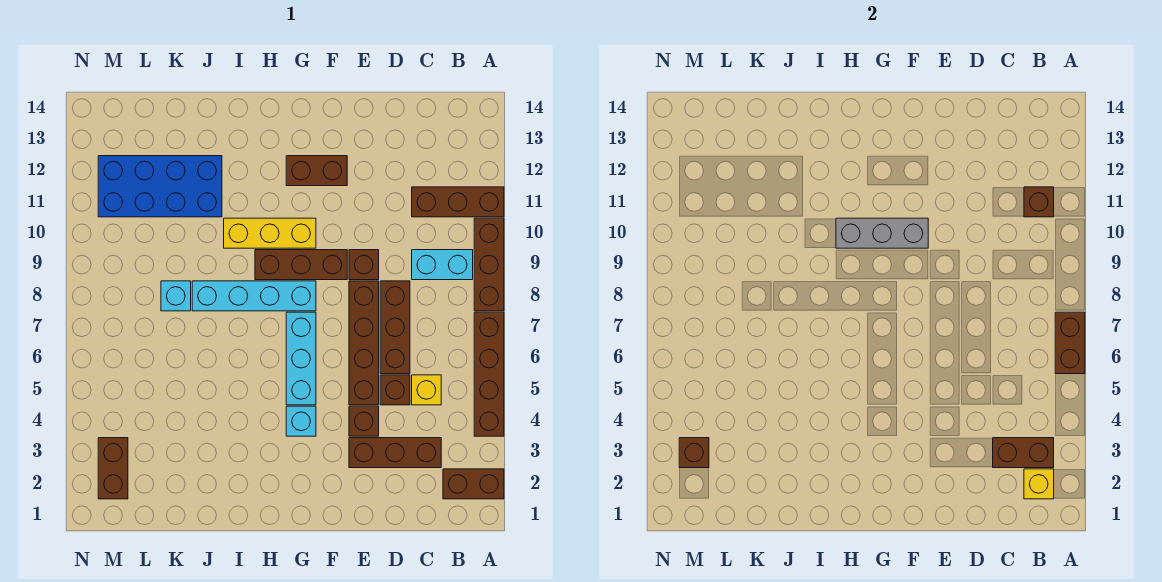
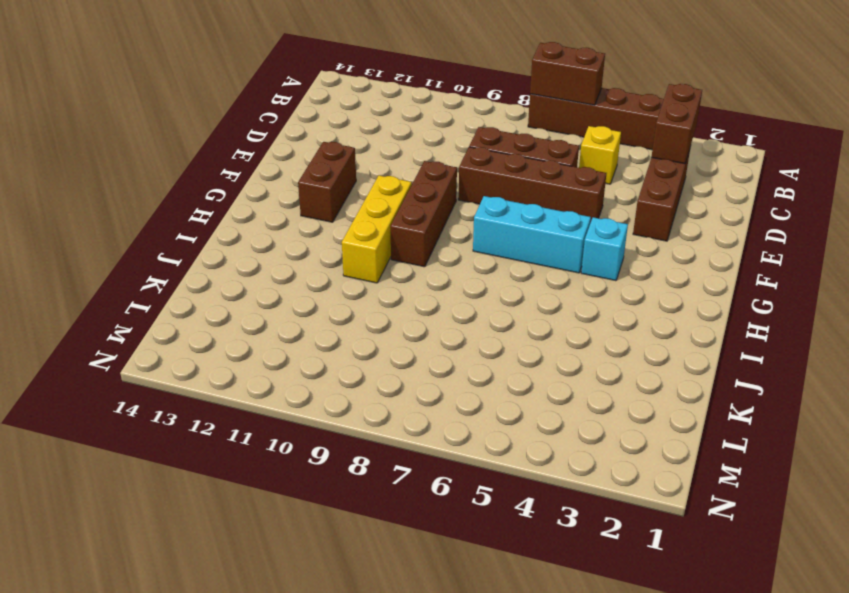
none -> brown brick A2:B2 level 1
none -> brown brick A8:A10 level 1
none -> brown brick A11:C11 level 1

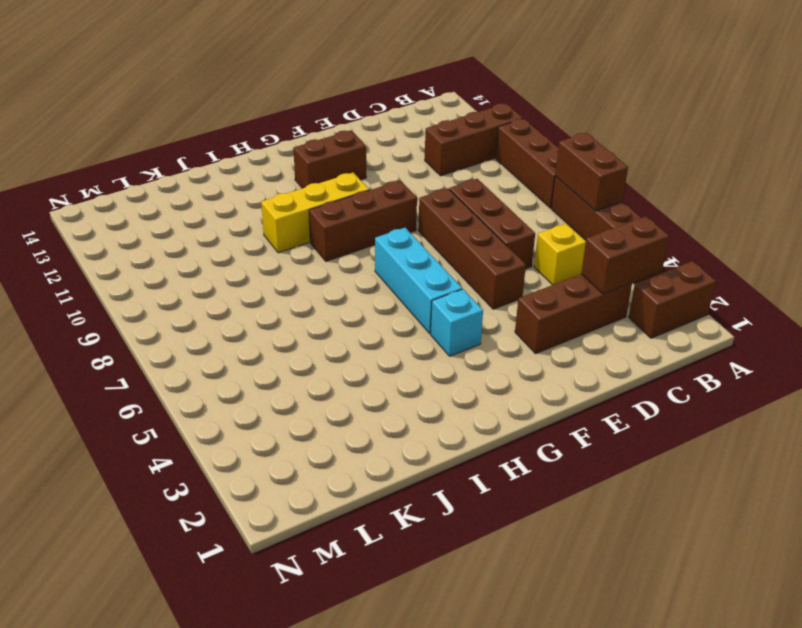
none -> cyan brick B9:C9 level 1
none -> brown brick D5 level 1
none -> brown brick E4 level 1

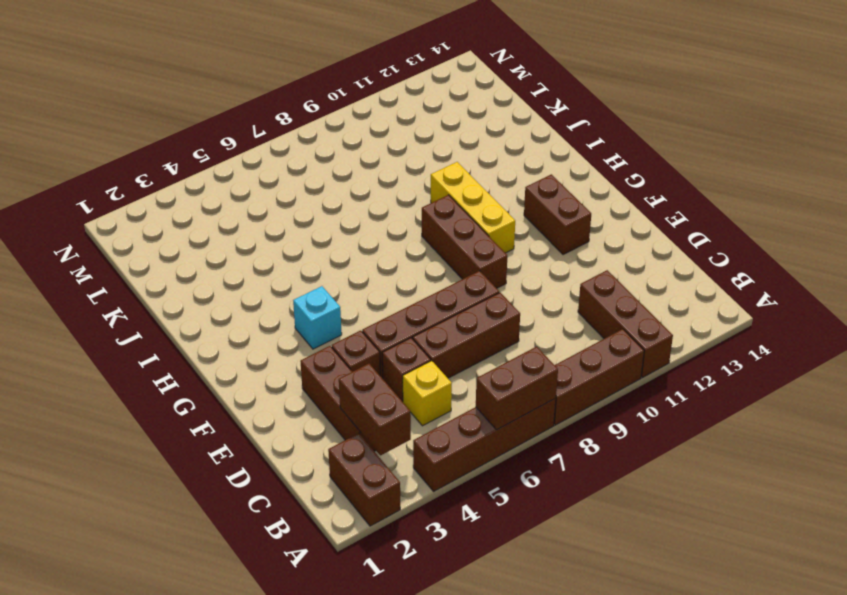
none -> cyan brick B9:C9 level 1
none -> brown brick E9 level 1
none -> cyan brick G5:G7 level 1

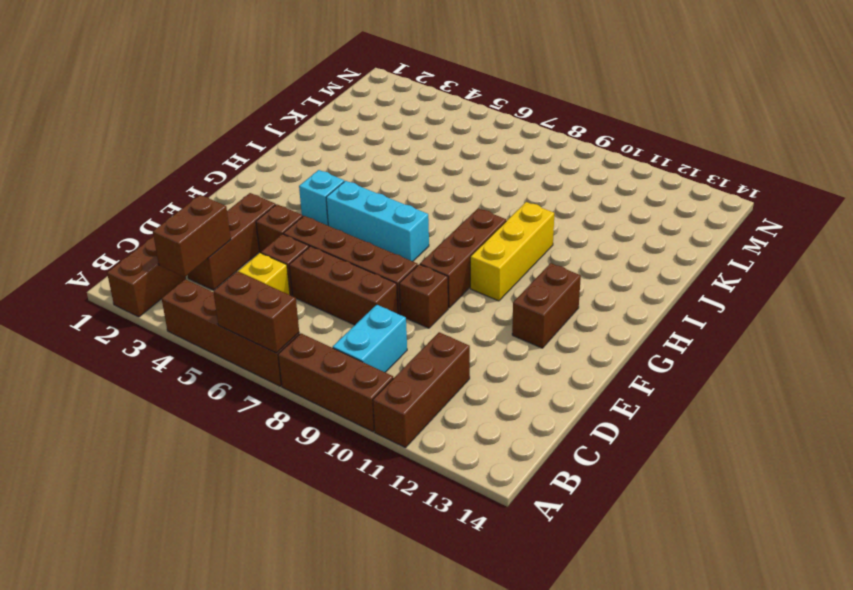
none -> cyan brick G8:J8 level 1
none -> blue brick J11:M12 level 1
none -> cyan brick K8 level 1

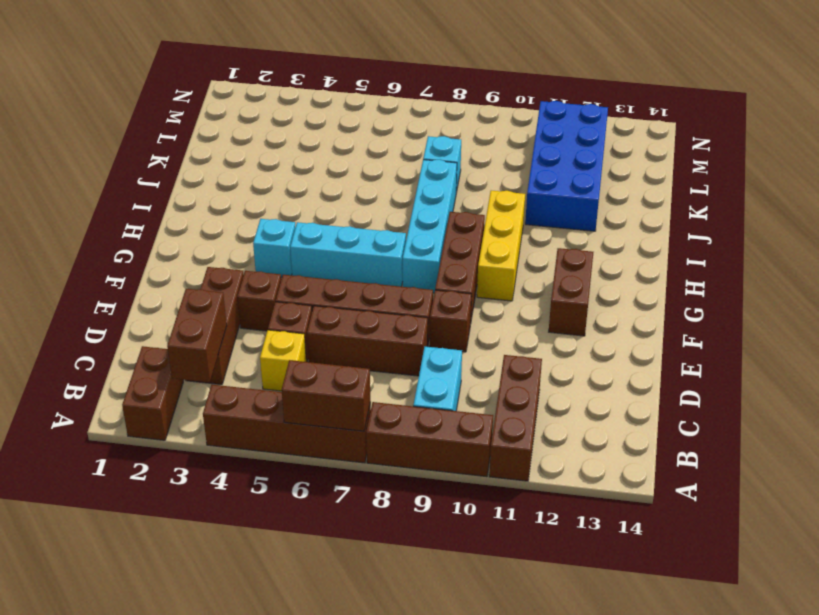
none -> brown brick M2:M3 level 1
none -> yellow brick B2 level 2
none -> brown brick B11 level 2

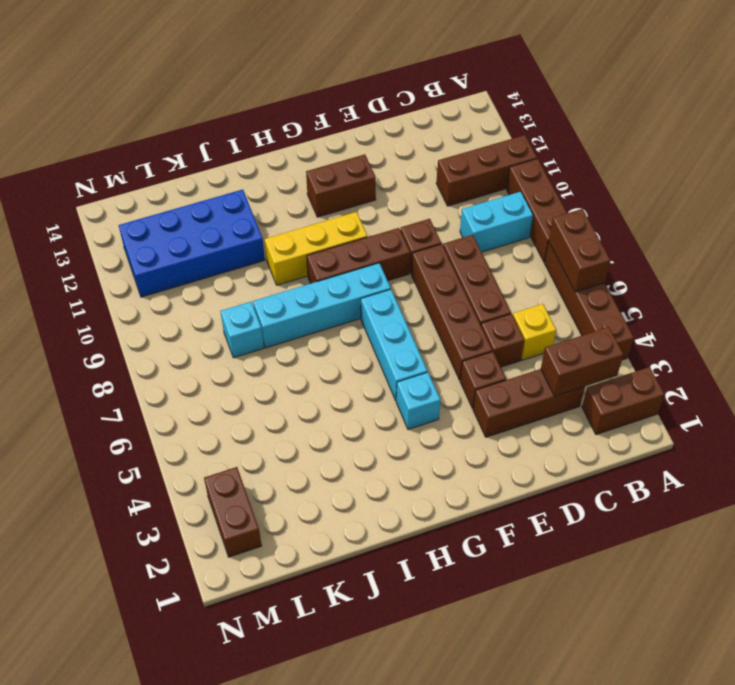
none -> yellow brick B2 level 2
none -> brown brick B11 level 2
none -> grey brick F10:H10 level 2

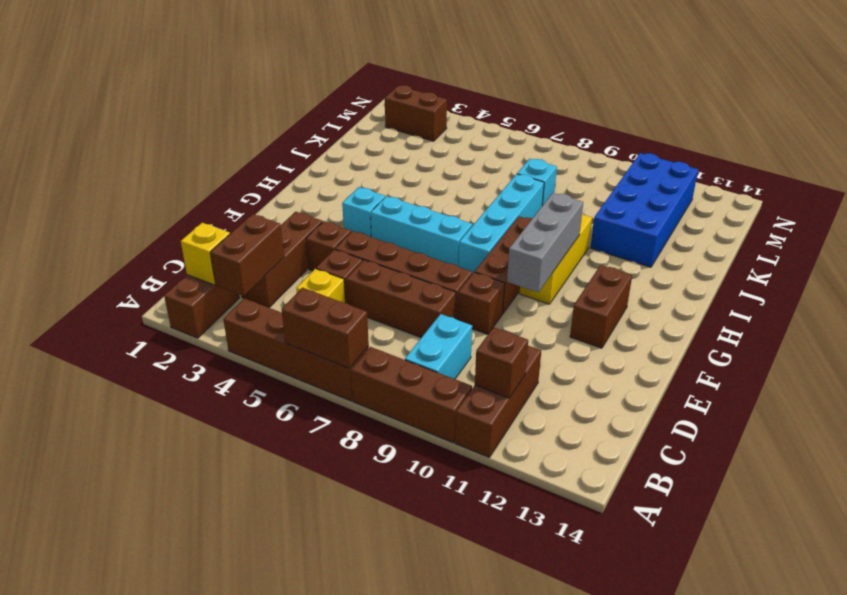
none -> brown brick M3 level 2

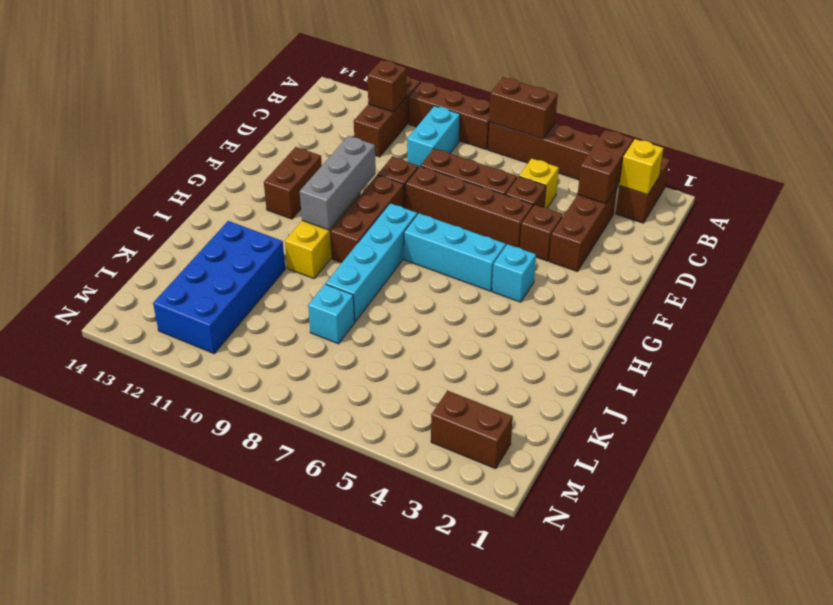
none -> brown brick M3 level 2

